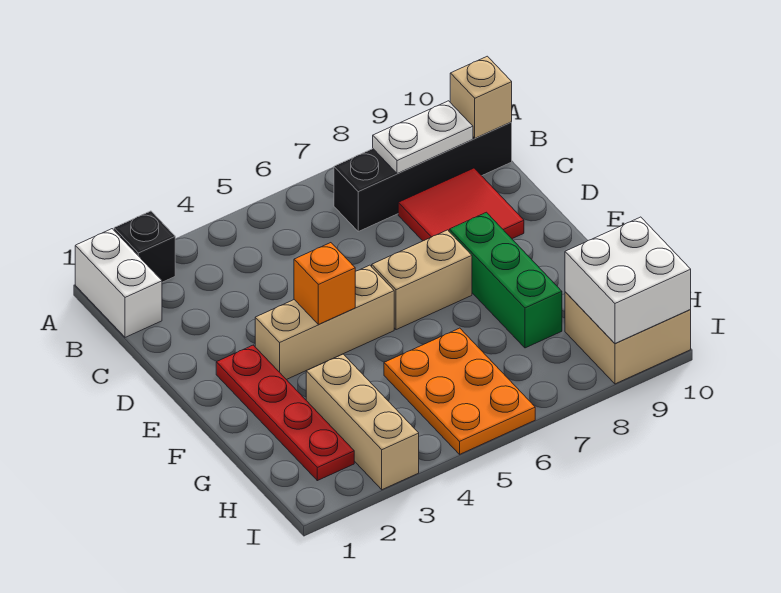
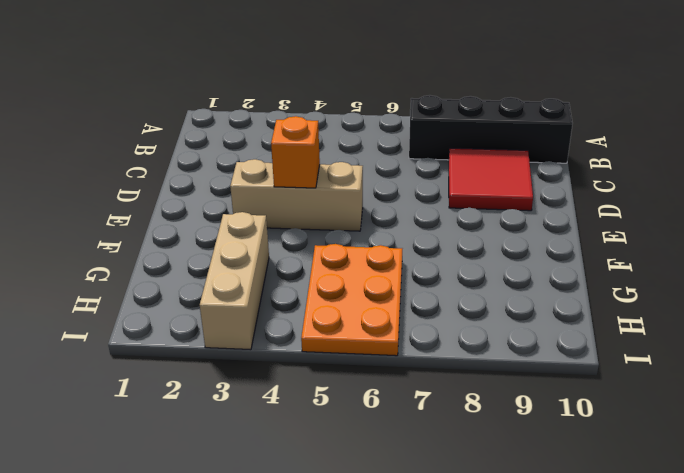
none -> white brick A1:B1 level 1
none -> black brick A2 level 1
none -> red plate E2:H2 level 1

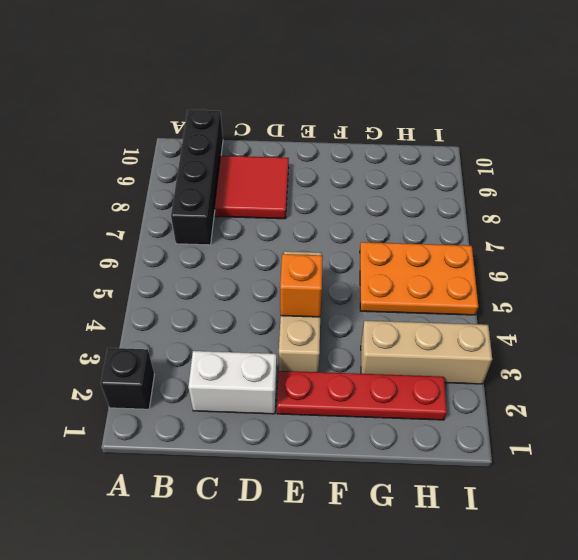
white brick C2:D2 level 1 -> white brick A1:B1 level 1
none -> tan brick E6:E7 level 1
none -> green brick E8:G8 level 1
none -> tan brick H9:I10 level 1

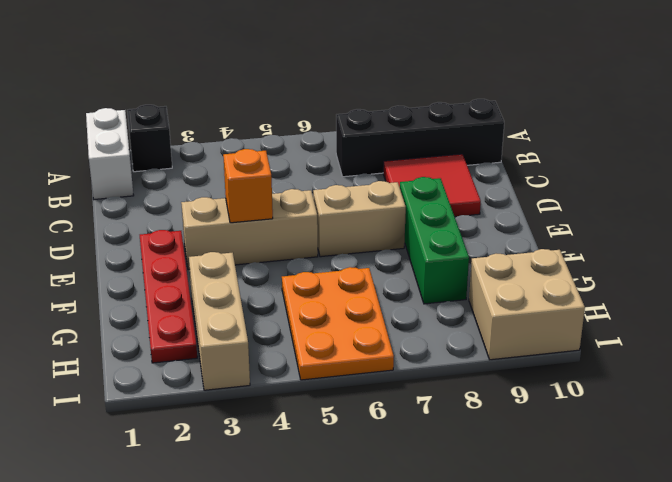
none -> white plate B8:B9 level 2
none -> tan brick B10 level 2
none -> white brick H9:I10 level 2

